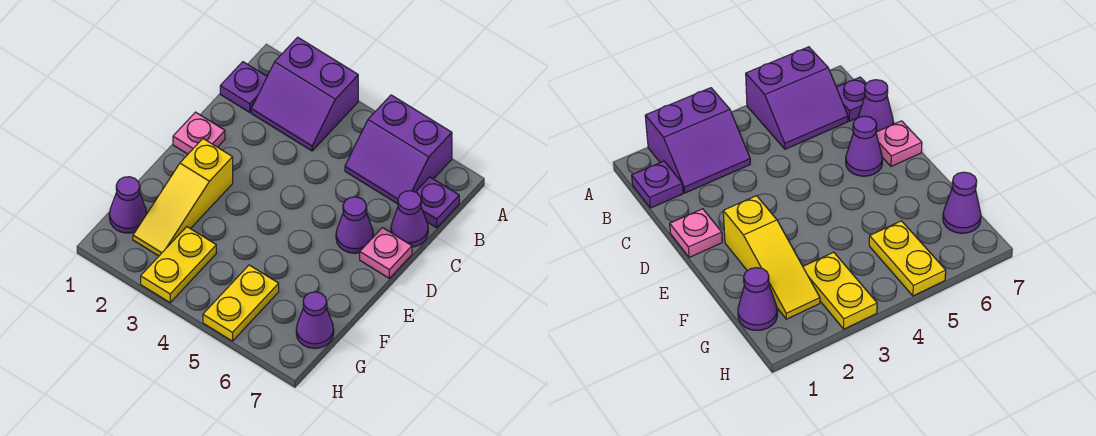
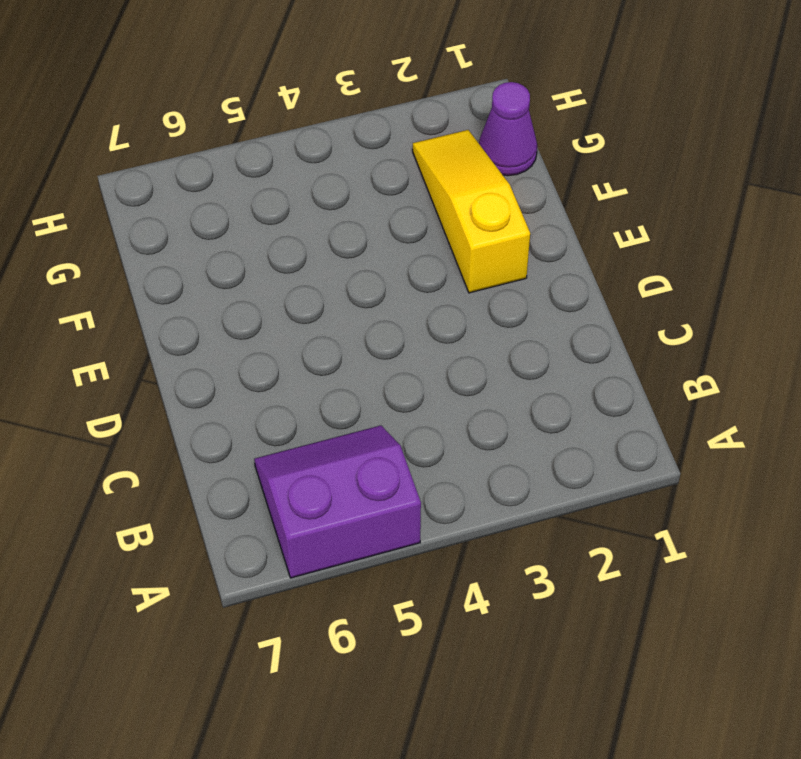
none -> purple slope A2:B3 level 1 top A
none -> purple plate B1 level 1
none -> purple plate B7 level 1

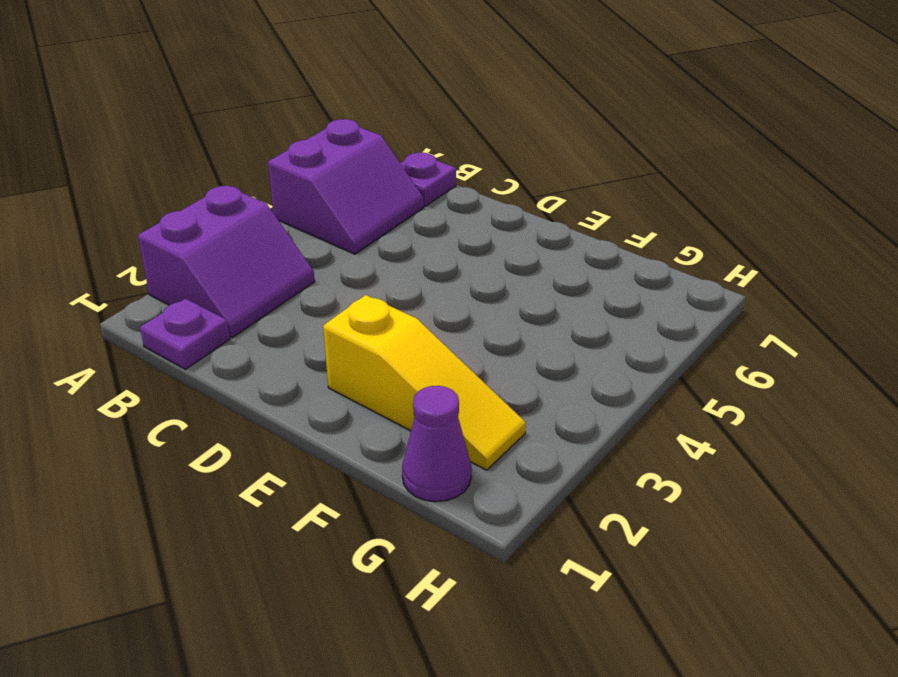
none -> purple cone C7 level 1
none -> pink plate D1 level 1
none -> purple cone D6 level 1

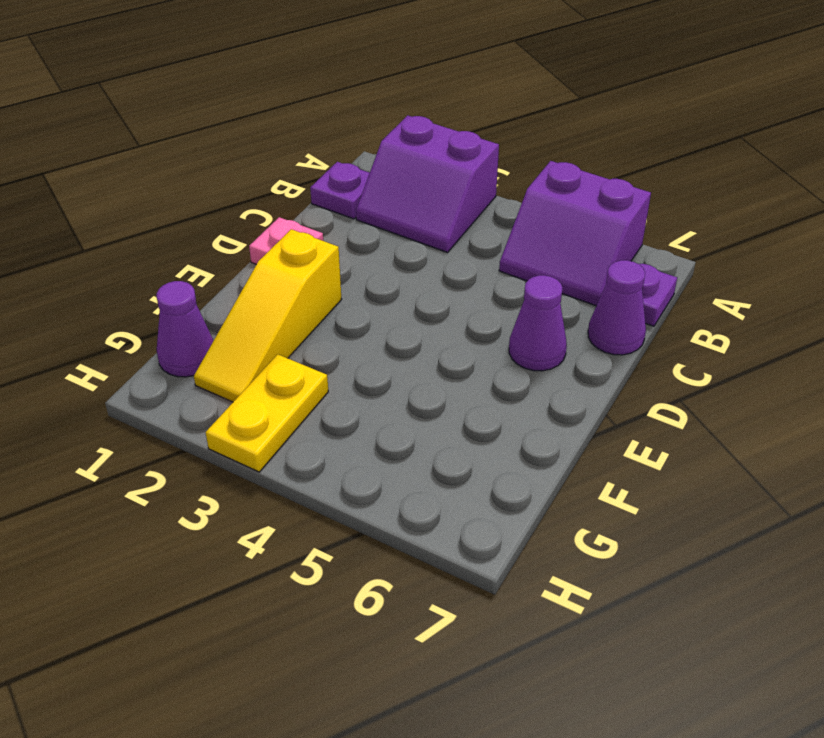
none -> pink plate D7 level 1
none -> yellow plate G5:H5 level 1
none -> purple cone G7 level 1

